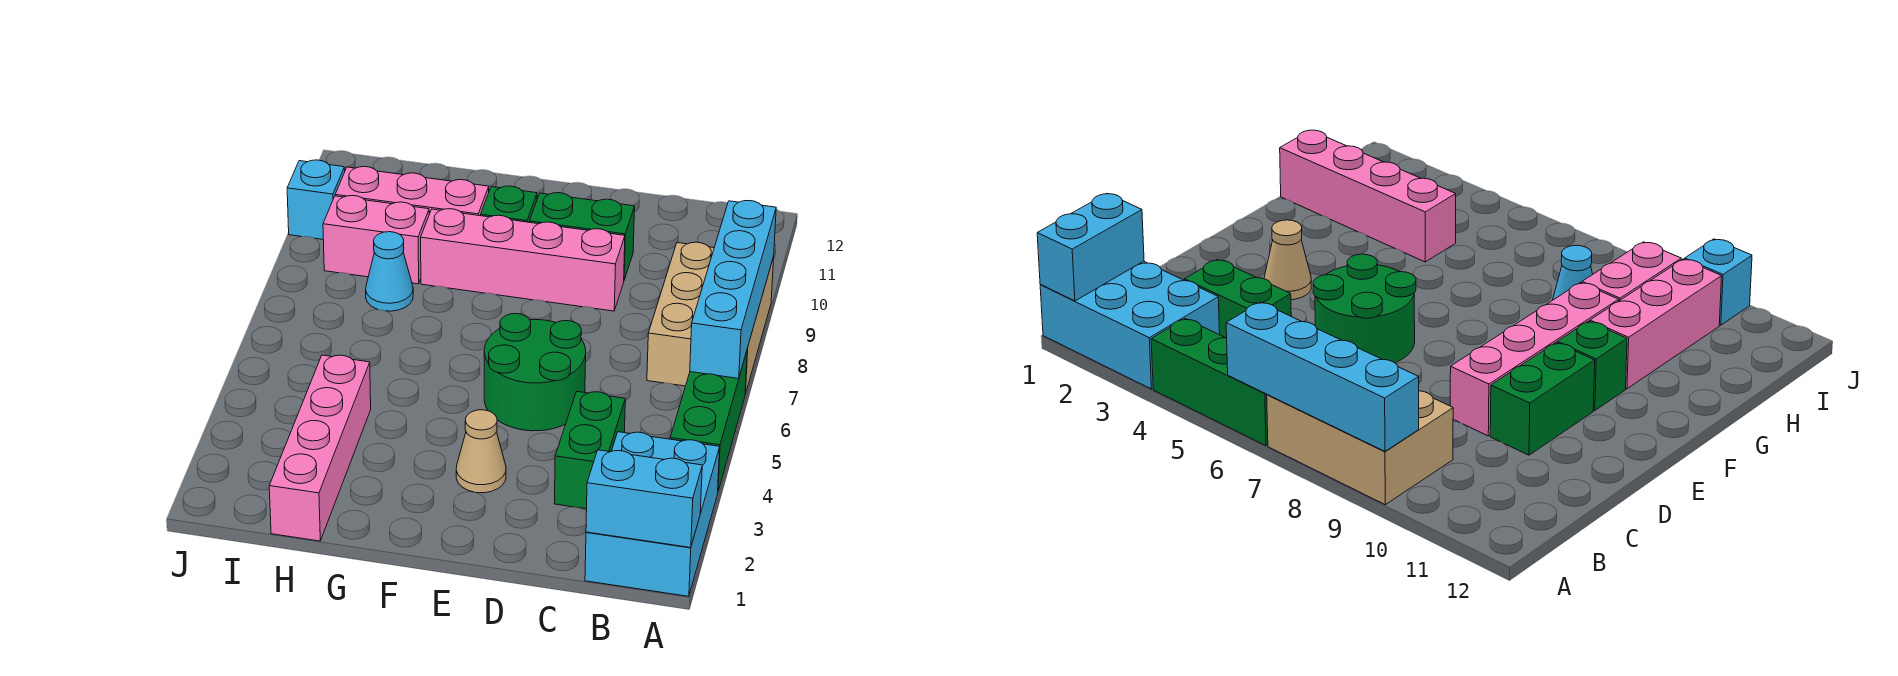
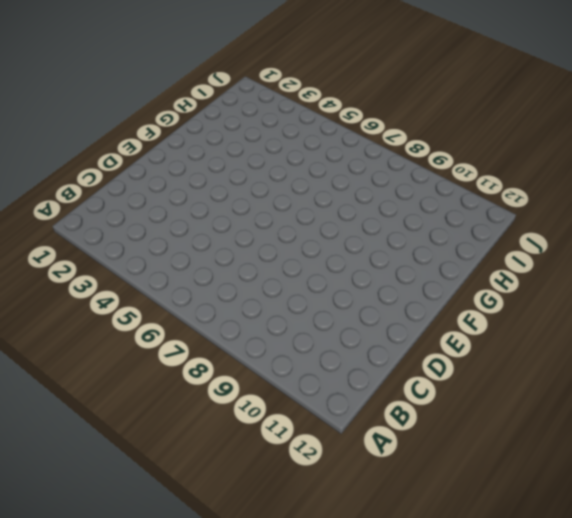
none -> cyan brick A1:B3 level 1
none -> green brick A4:A6 level 1
none -> tan brick A7:B9 level 1

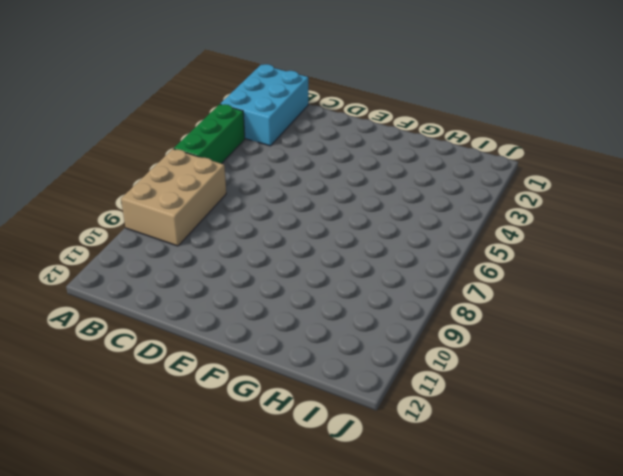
none -> green brick C3:C4 level 1
none -> green round brick D5:E6 level 1
none -> pink brick D9:G9 level 1

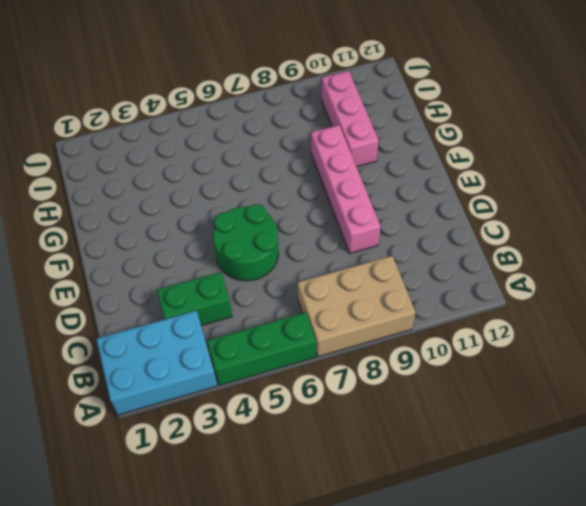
none -> green brick D10:E10 level 1
none -> tan cone E3 level 1
none -> green brick F10 level 1

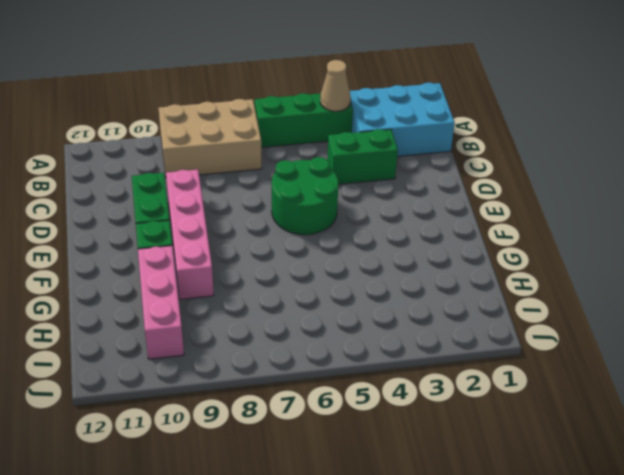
tan cone A4 level 2 -> tan cone E3 level 1
none -> pink brick H1:H4 level 1
none -> cyan cone H8 level 1
none -> pink brick H9:I9 level 1

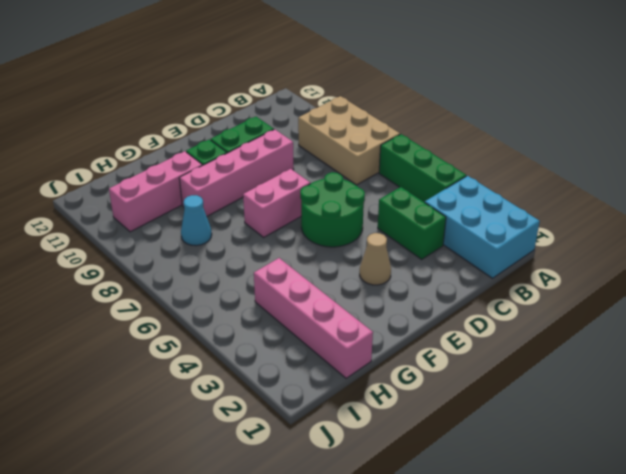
pink brick E7:F7 level 1 -> pink brick H9:I9 level 1
none -> cyan brick J10 level 1
none -> cyan brick A1:B1 level 2
none -> cyan brick A6:A9 level 2

